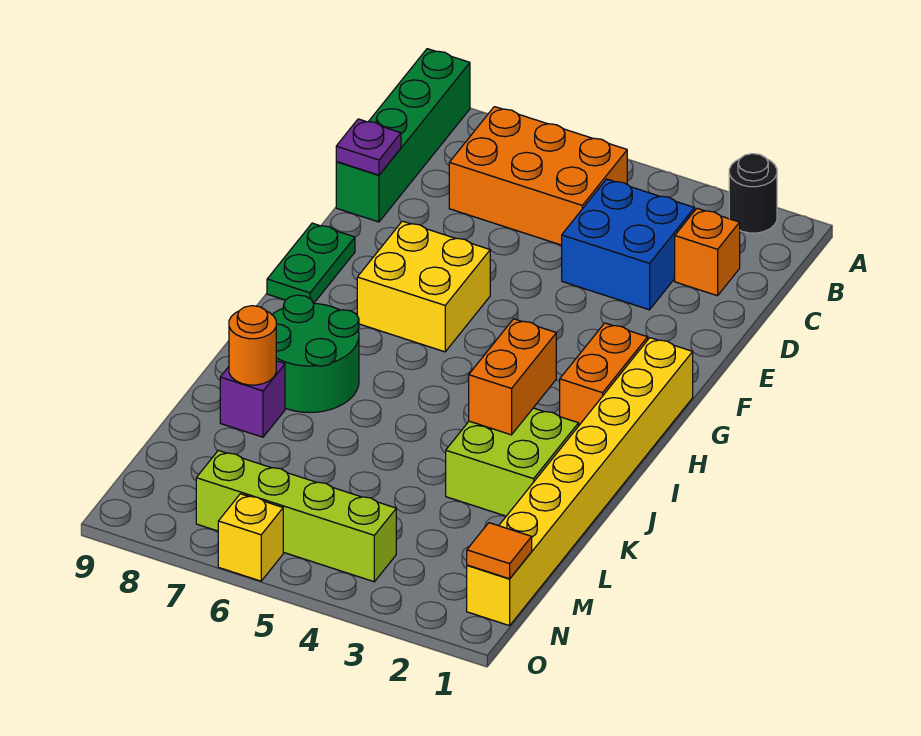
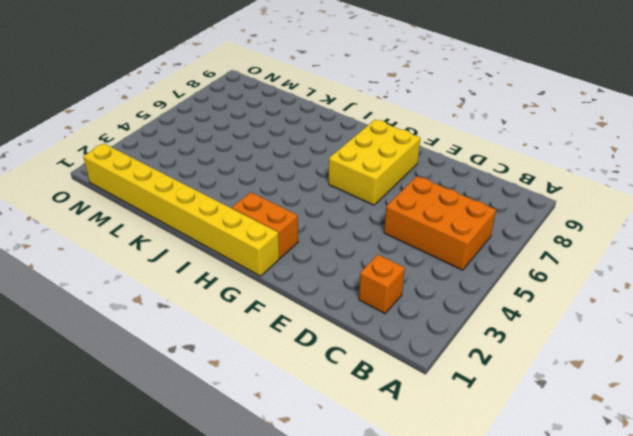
orange brick B5:D6 level 1 -> orange brick B5:C7 level 1
yellow brick F6:G8 level 1 -> yellow brick F6:G7 level 1
none -> black round brick A2 level 1
none -> green brick A9:D9 level 1
none -> blue brick C3:D4 level 1

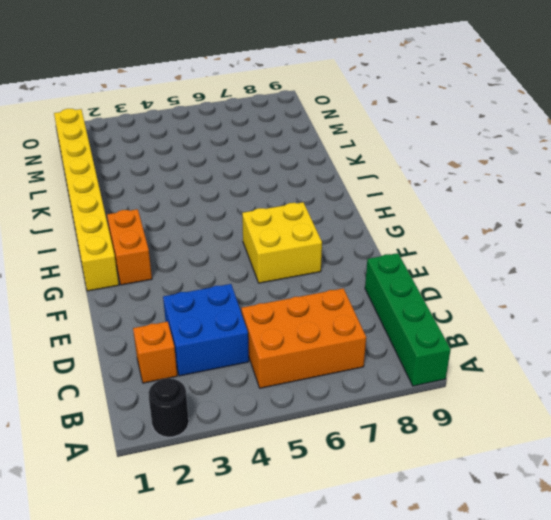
none -> green plate F9:G9 level 1
none -> green round brick I7:J8 level 1
none -> lime brick J2:K3 level 1

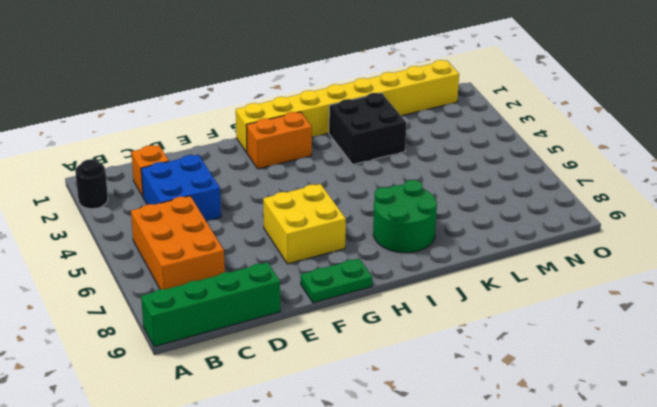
black brick J2:K3 level 1 -> lime brick J2:K3 level 1
none -> purple brick K8 level 1
none -> lime brick N4:N7 level 1
none -> yellow brick O6 level 1

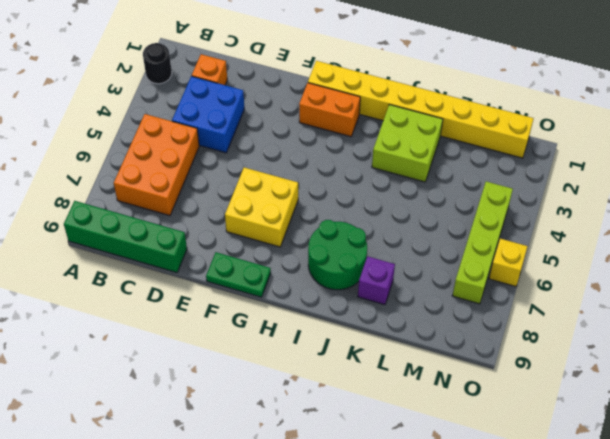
none -> purple plate D9 level 2
none -> orange brick I3:J3 level 2
none -> orange round brick K8 level 2

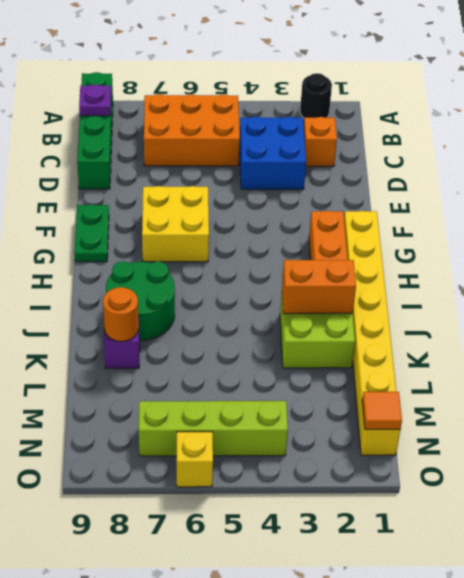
purple plate B9 level 2 -> purple plate D9 level 2
orange brick J2:J3 level 2 -> orange brick I3:J3 level 2

